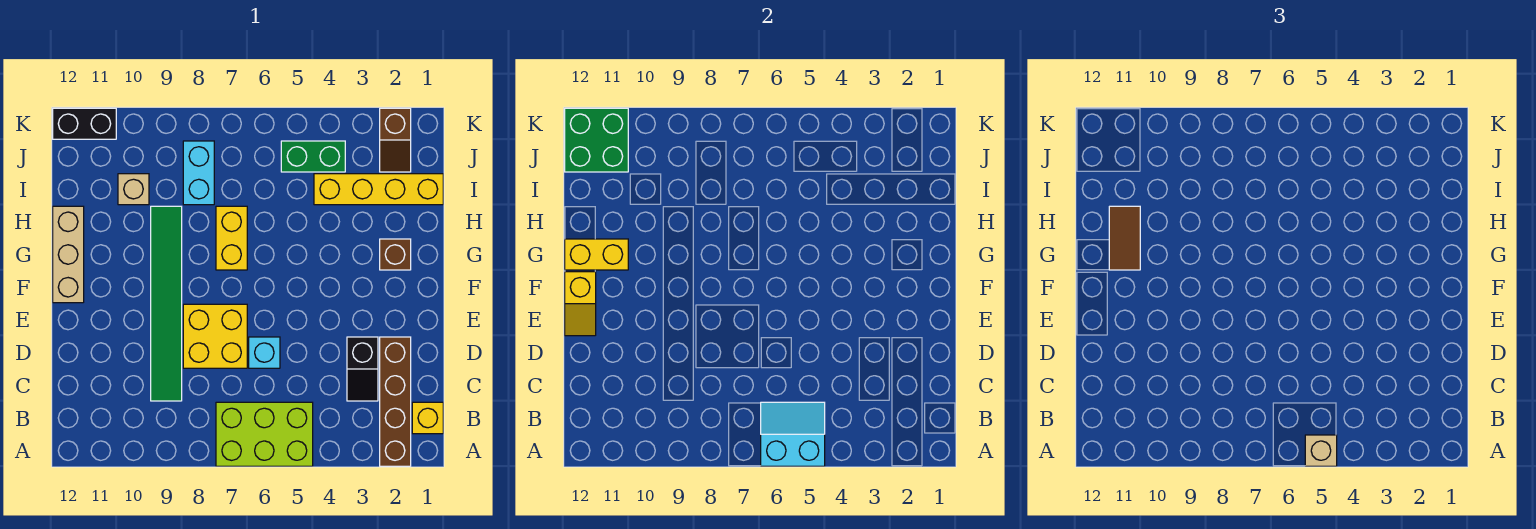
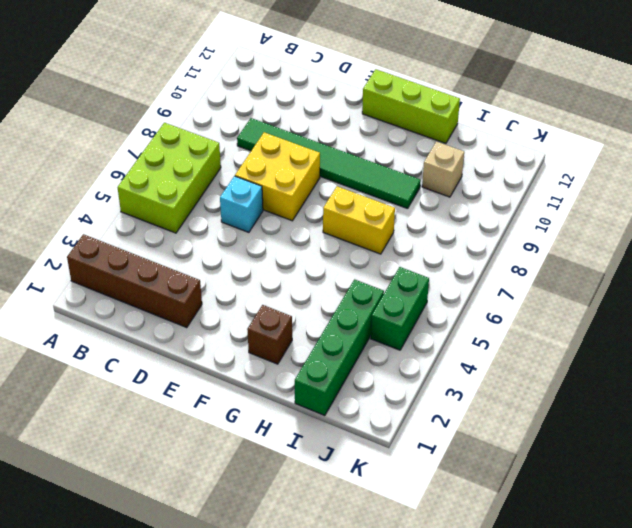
lime brick F12:H12 level 1 -> tan brick F12:H12 level 1
green brick I1:I4 level 1 -> yellow brick I1:I4 level 1
none -> yellow brick B1 level 1
none -> black slope C3:D3 level 1 top D
none -> cyan brick I8:J8 level 1

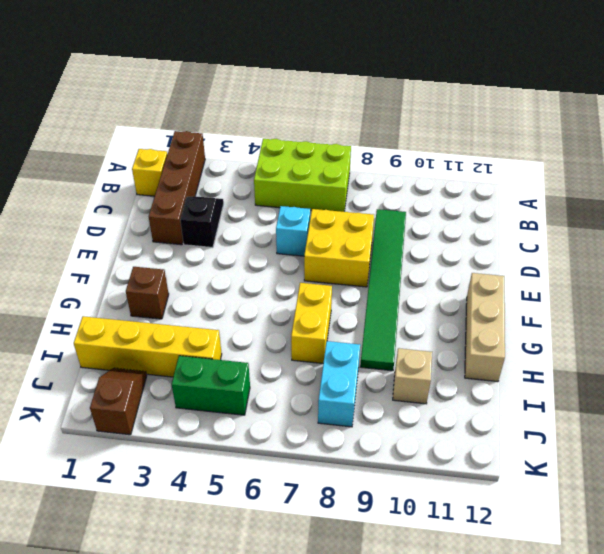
none -> black brick K11:K12 level 1
none -> cyan slope A5:B6 level 2 top A
none -> yellow slope E12:F12 level 2 top F

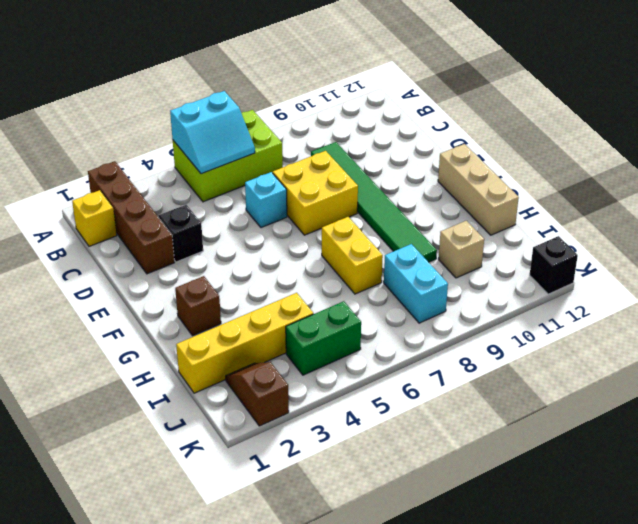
black brick K12 level 1 -> black brick K11:K12 level 1
none -> yellow slope E12:F12 level 2 top F
none -> yellow brick G11:G12 level 2
none -> green brick J11:K12 level 2

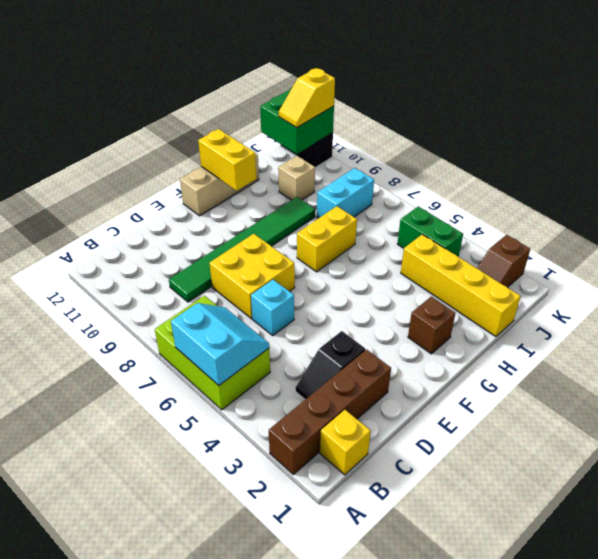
yellow slope J11:K11 level 3 top K -> yellow slope E12:F12 level 2 top F
none -> tan brick A5 level 3
none -> brown tile G11:H11 level 3

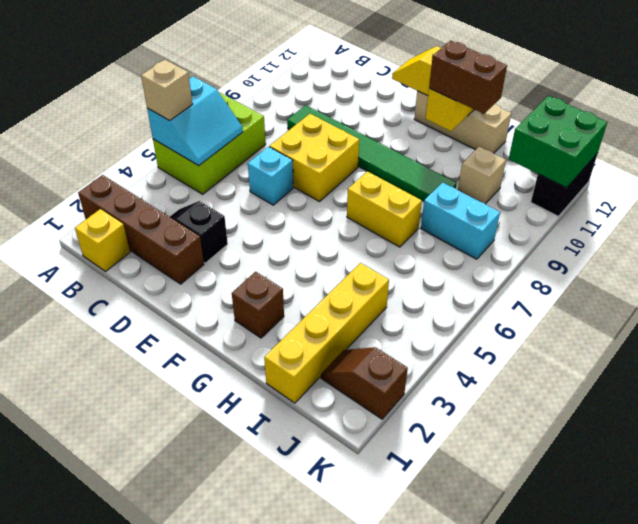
brown brick G11:H11 level 3 -> brown tile G11:H11 level 3
none -> green brick J4:J5 level 1

